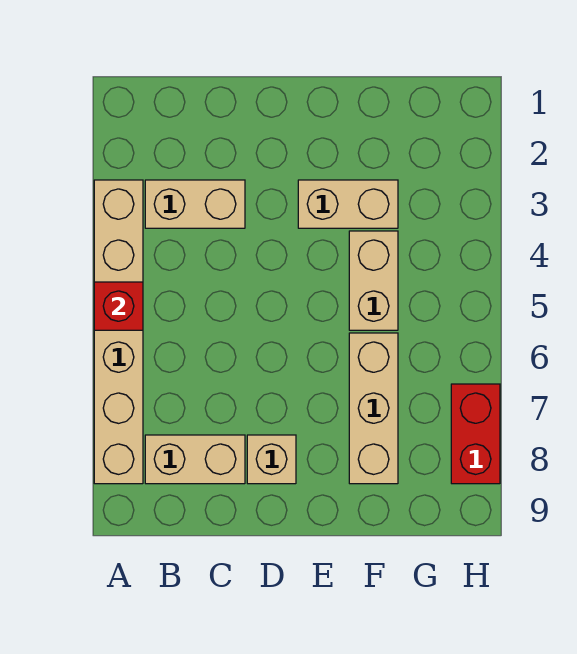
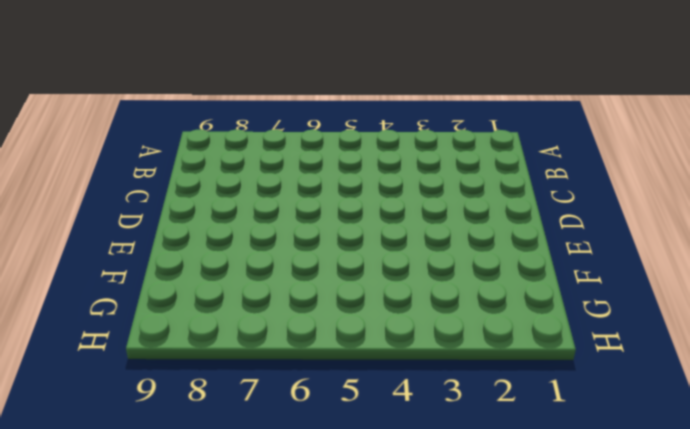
none -> tan brick A3:A8 level 1
none -> tan brick B3:C3 level 1

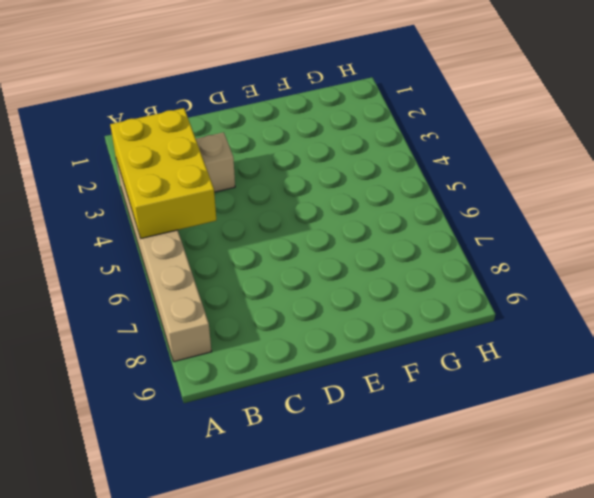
yellow brick A3:B5 level 2 -> red brick A5 level 2
none -> tan brick B8:C8 level 1
none -> tan brick D8 level 1

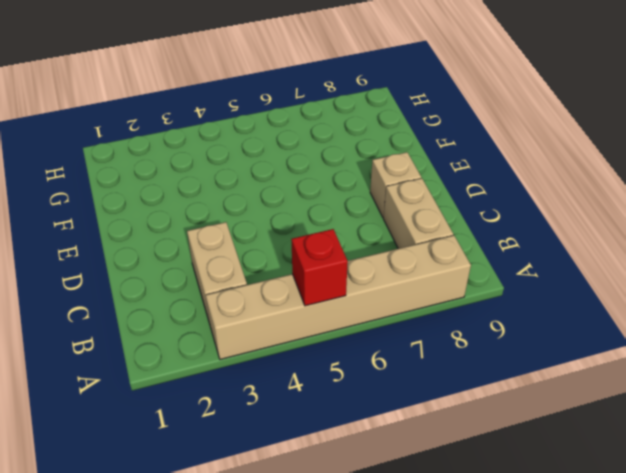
none -> tan brick E3:F3 level 1
none -> tan brick F4:F5 level 1

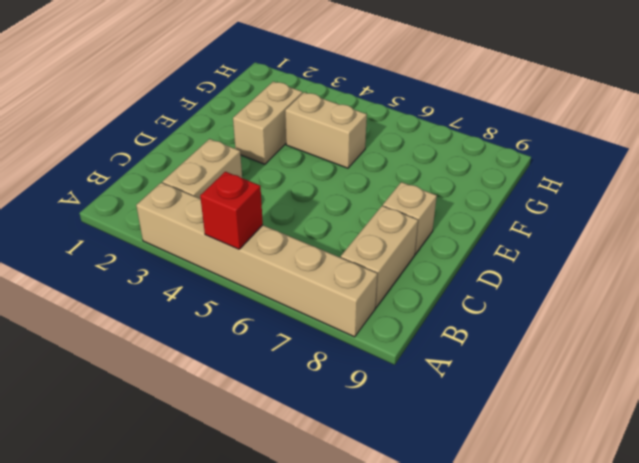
none -> tan brick F6:F8 level 1
none -> red brick H7:H8 level 1

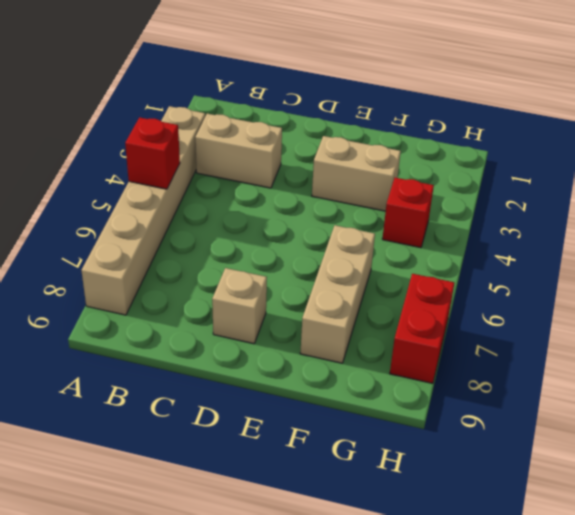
red brick G4 level 1 -> none
none -> tan brick B8:C8 level 1
none -> tan brick F4:F5 level 1

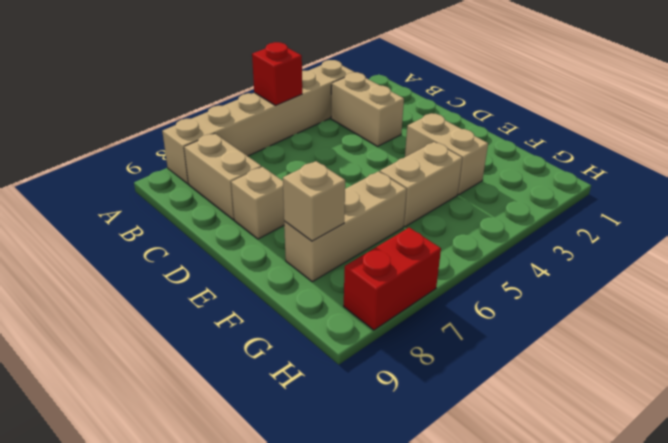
tan brick F8 level 2 -> none

